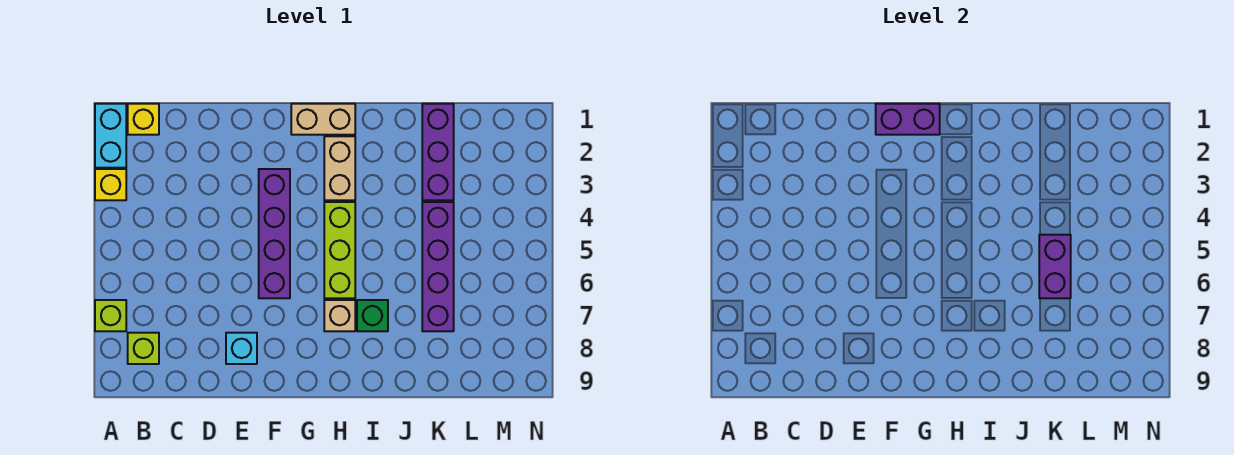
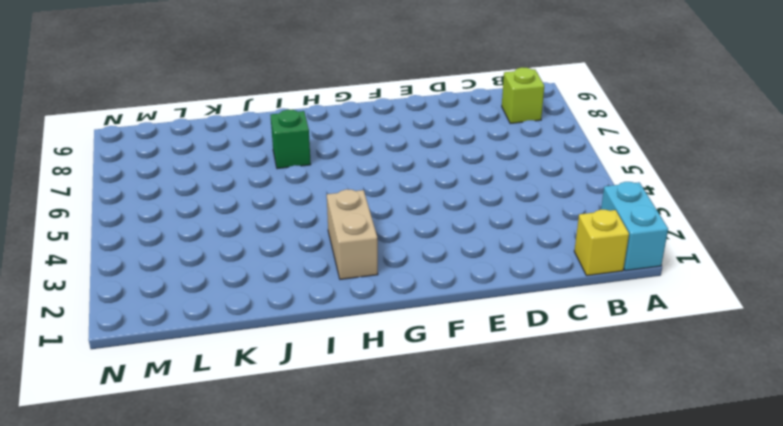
none -> yellow brick A3 level 1
none -> lime brick A7 level 1
none -> cyan brick E8 level 1

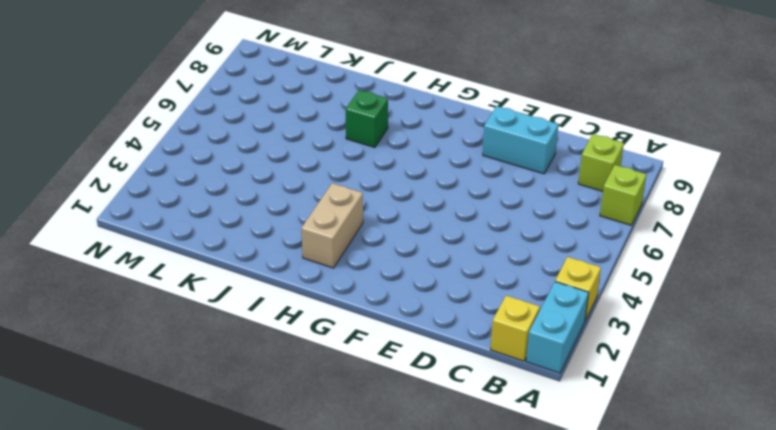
cyan brick D8:E8 level 1 -> cyan brick E8 level 1
none -> purple brick F3:F6 level 1
none -> tan brick G1:H1 level 1
none -> lime brick H4:H6 level 1

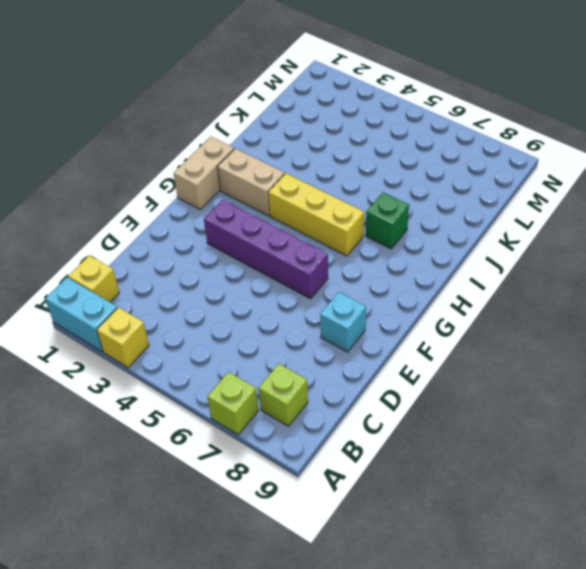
yellow brick H4:H6 level 1 -> lime brick H4:H6 level 1
none -> tan brick H7 level 1
none -> purple brick K1:K3 level 1
none -> purple brick K4:K7 level 1

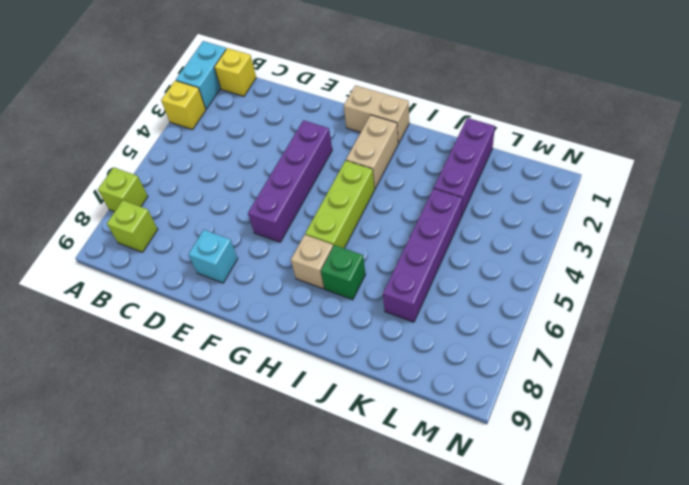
none -> purple brick F1:G1 level 2
none -> purple brick K5:K6 level 2

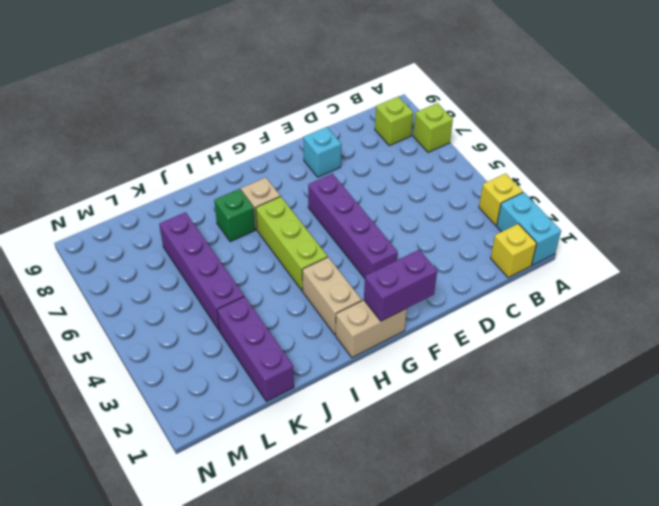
none -> purple brick K5:K6 level 2

